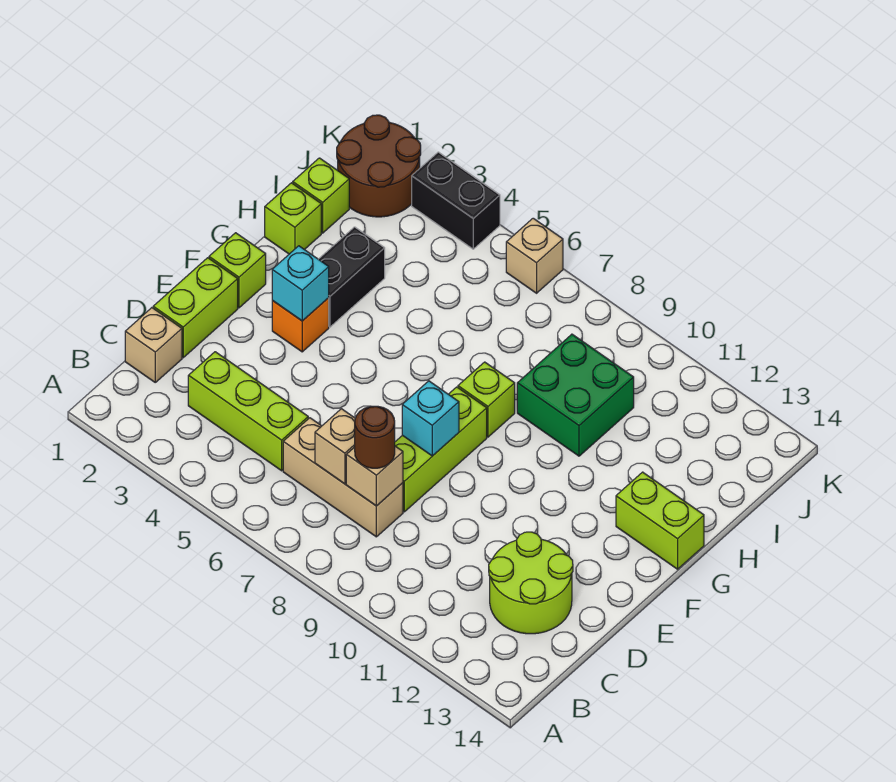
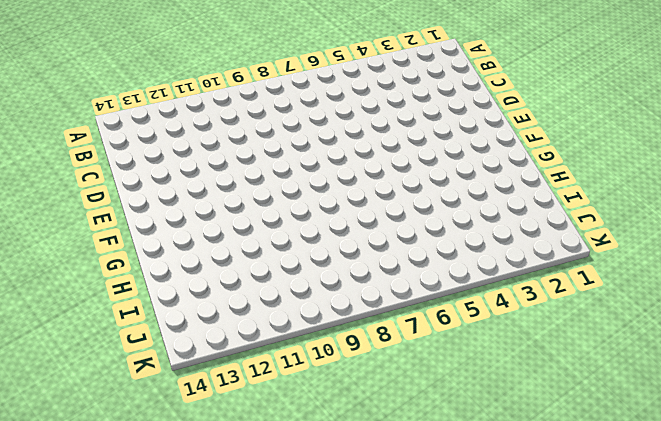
none -> tan brick C1 level 1
none -> lime brick C3:C5 level 1
none -> tan brick C6:C8 level 1

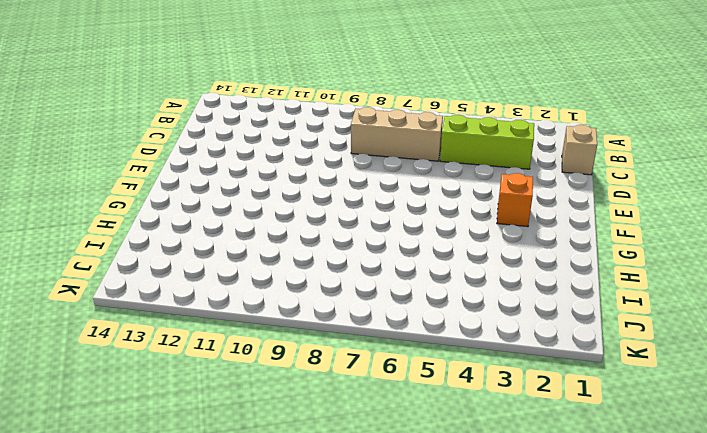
none -> lime round brick C12:D13 level 1
none -> lime brick D1:E1 level 1
none -> lime brick D8:F8 level 1

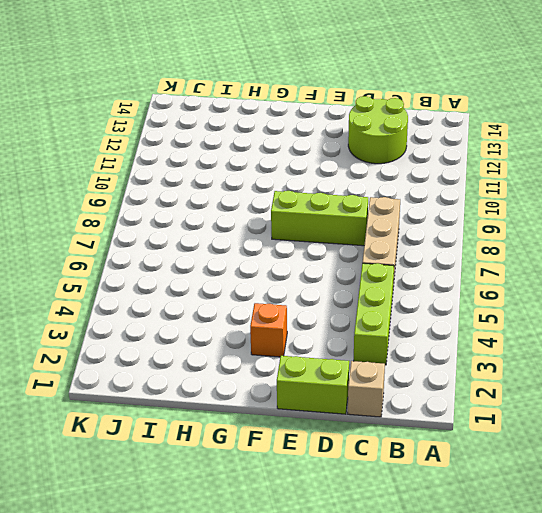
none -> lime brick F1 level 1
none -> black brick G3:H3 level 1
none -> lime brick G8 level 1

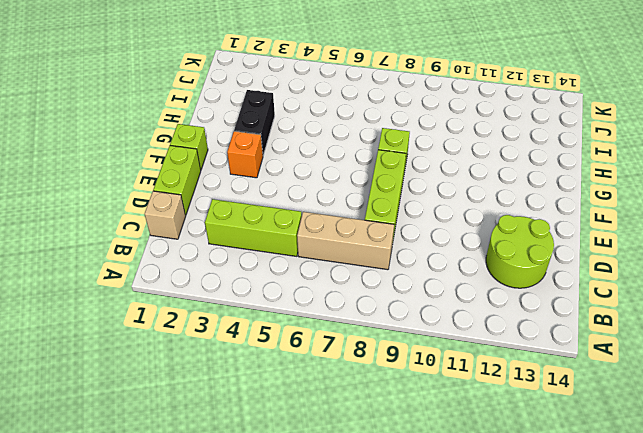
none -> lime brick G13:G14 level 1
none -> lime brick H1 level 1
none -> green brick H9:I10 level 1

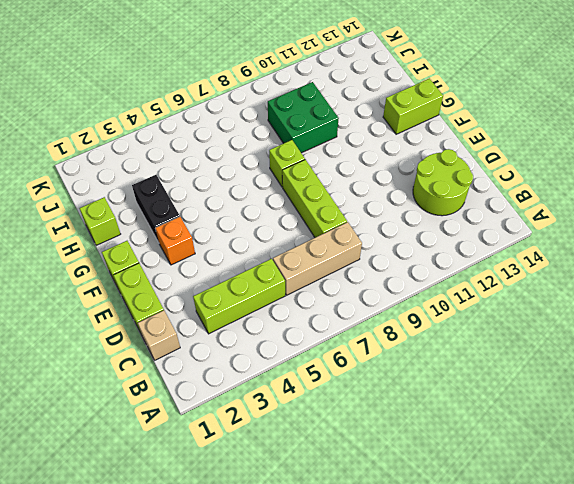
none -> lime brick I1 level 1
none -> brown round brick J1:K2 level 1
none -> black brick K3:K4 level 1

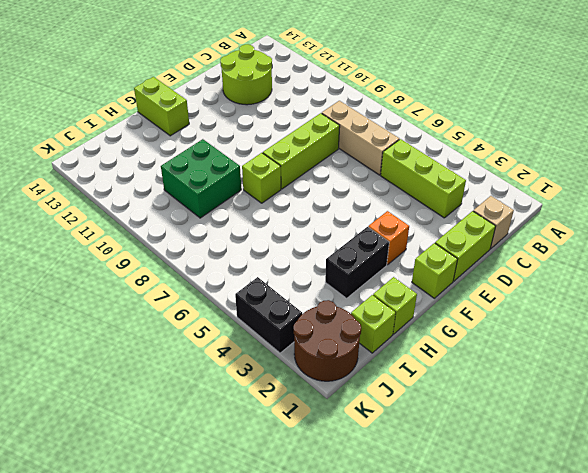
none -> tan brick K6 level 1
none -> tan brick C7 level 2
none -> tan brick C8 level 2

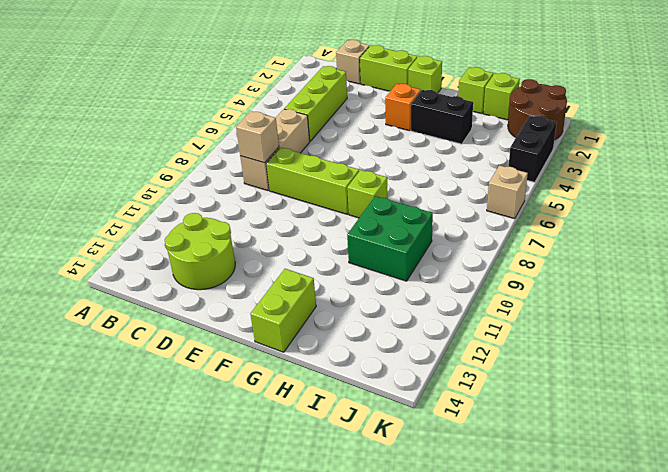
none -> tan brick C7 level 2
none -> cyan brick E8 level 2
none -> cyan brick F3 level 2

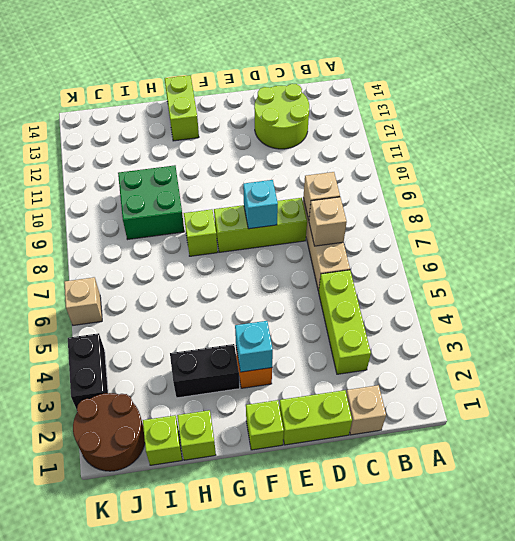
none -> brown round brick C8 level 3

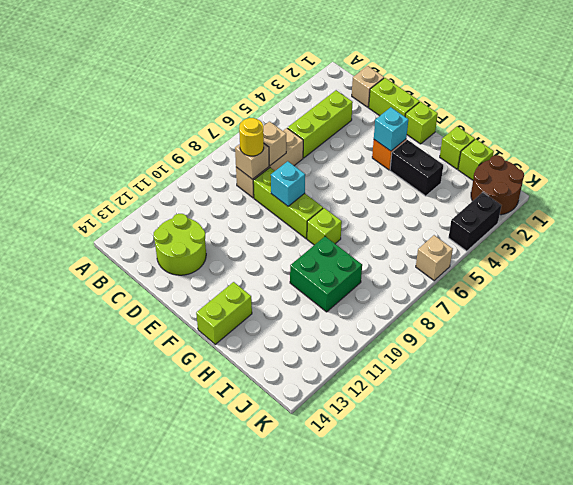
yellow round brick C8 level 3 -> brown round brick C8 level 3

